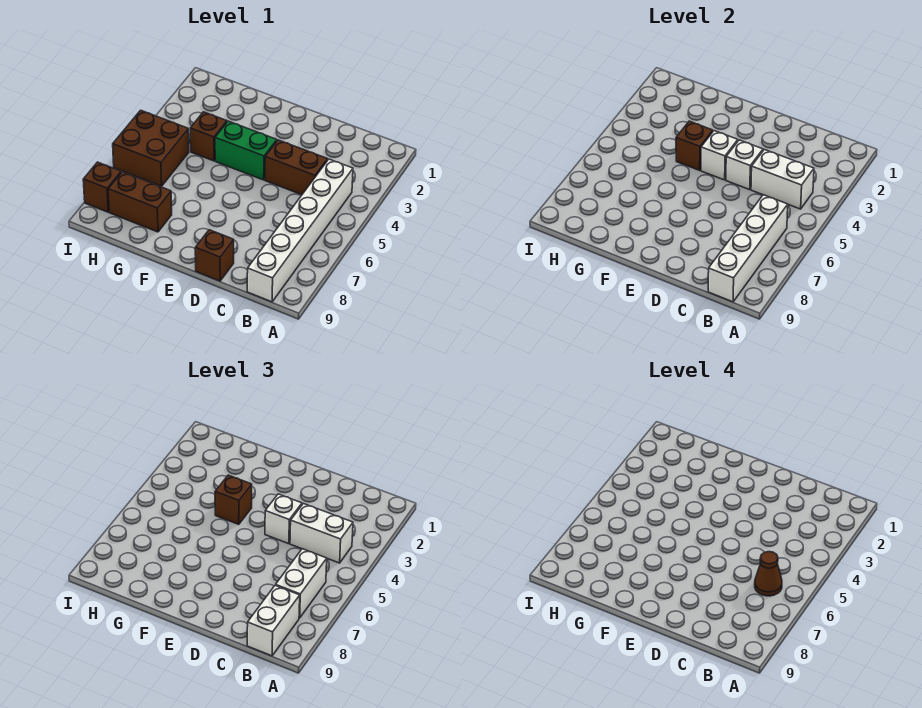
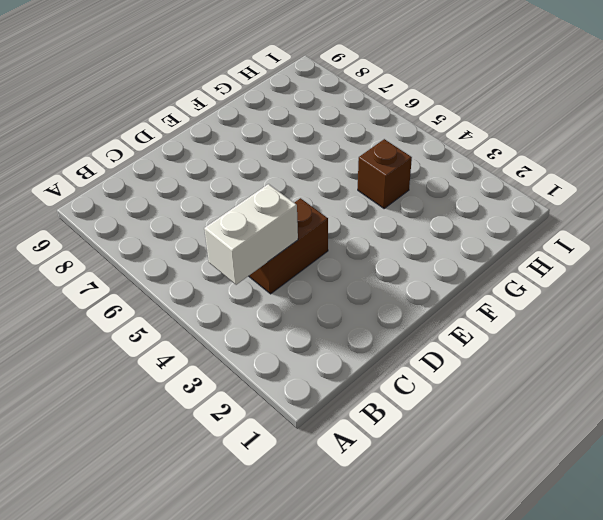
none -> white brick B4:B9 level 1
none -> brown brick D9 level 1
none -> green brick E4:F4 level 1

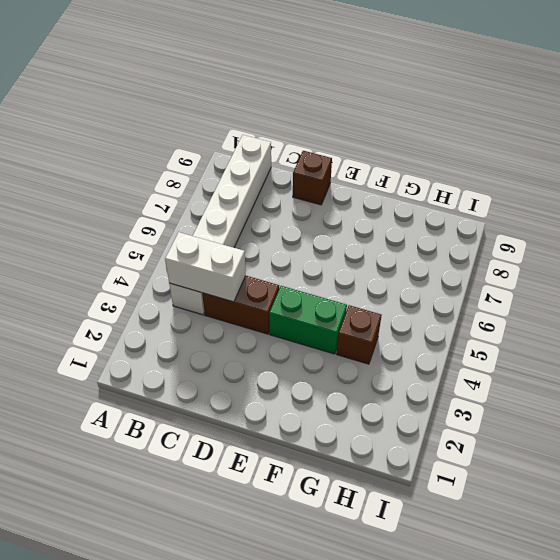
none -> brown brick G8:H8 level 1
none -> brown brick H5:I6 level 1
none -> brown brick I8 level 1

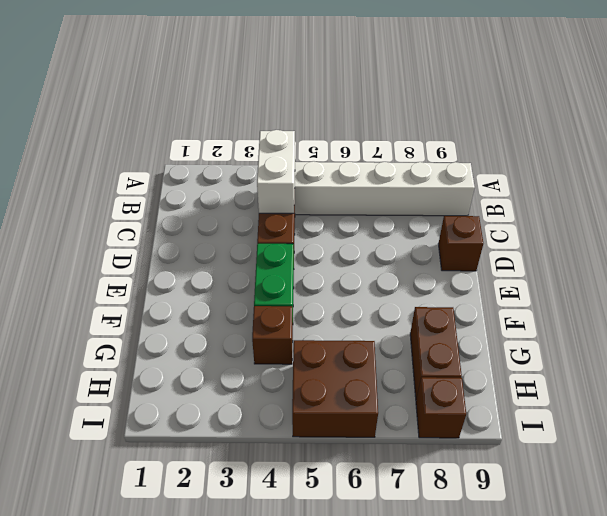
none -> white brick B6:B9 level 2
none -> white brick D4 level 2
none -> white brick E4 level 2

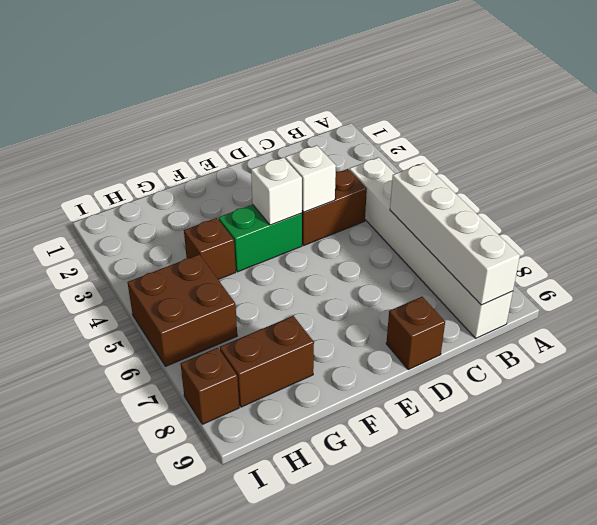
none -> white brick B4:C4 level 2
none -> brown brick F4 level 2
none -> white brick B4:C4 level 3

